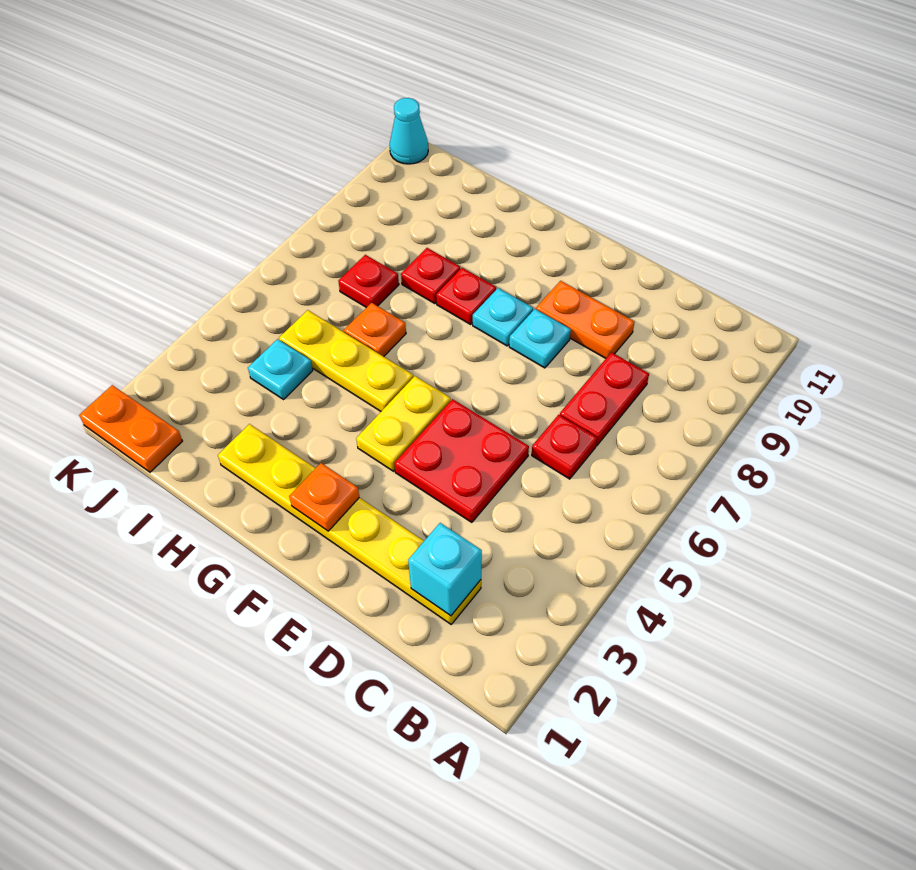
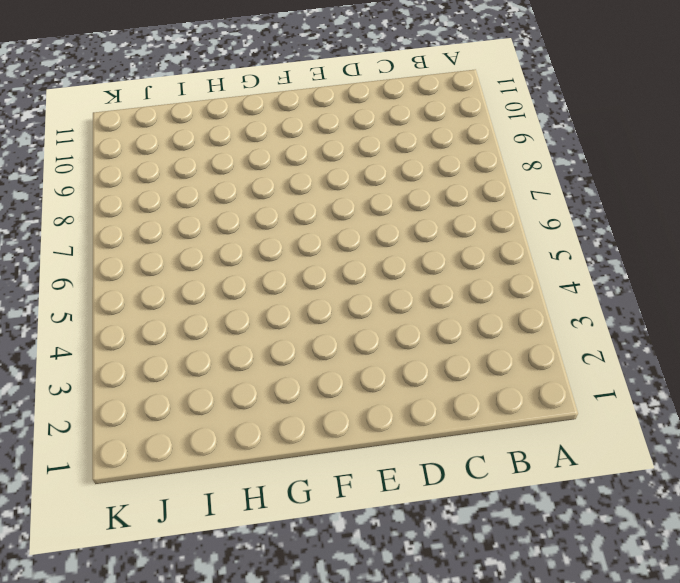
none -> yellow plate C2:H2 level 1
none -> red plate C6 level 1
none -> red plate C7:C8 level 1

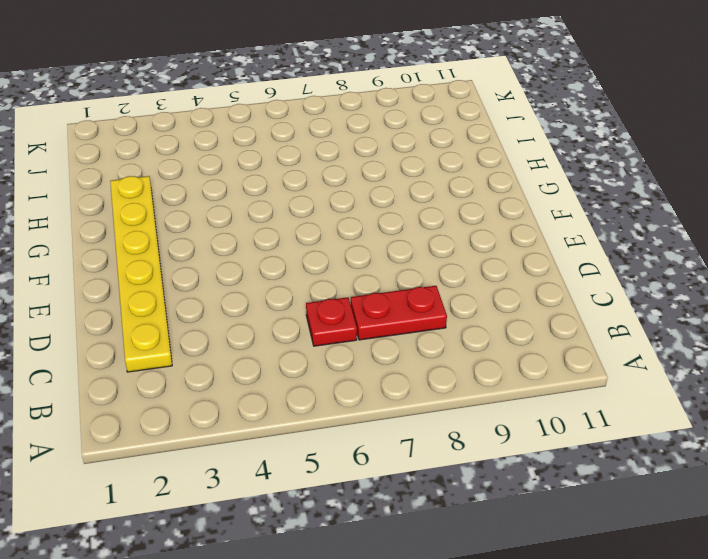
none -> red plate D4:E5 level 1
none -> orange plate D9:E9 level 1
none -> cyan plate E8 level 1

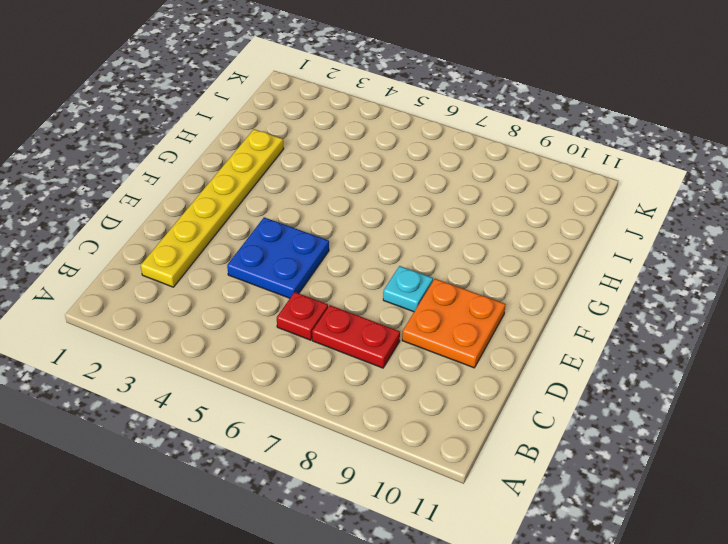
blue plate D4:E5 level 1 -> red plate D4:E5 level 1
orange plate D9:E10 level 1 -> orange plate D9:E9 level 1
none -> yellow plate F4:F5 level 1
none -> cyan plate F8 level 1
none -> yellow plate G5:I5 level 1

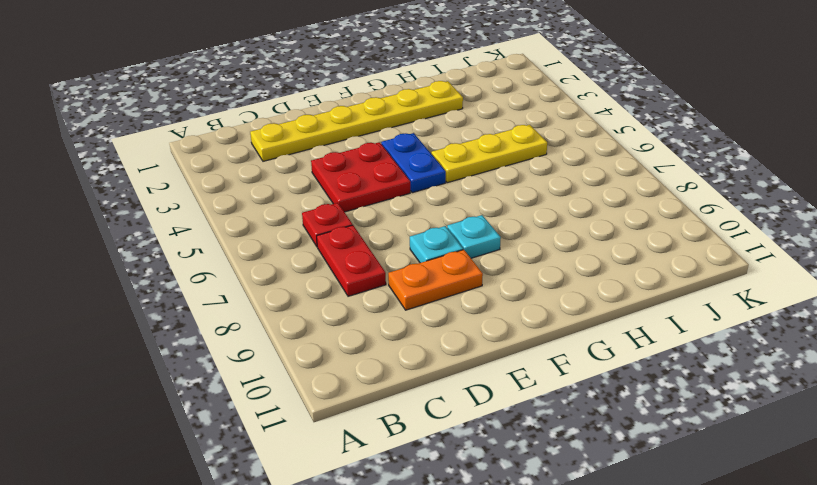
blue plate F4:F5 level 1 -> yellow plate F4:F5 level 1
none -> red plate G8 level 1
none -> orange plate H6 level 1
none -> red plate H8 level 1

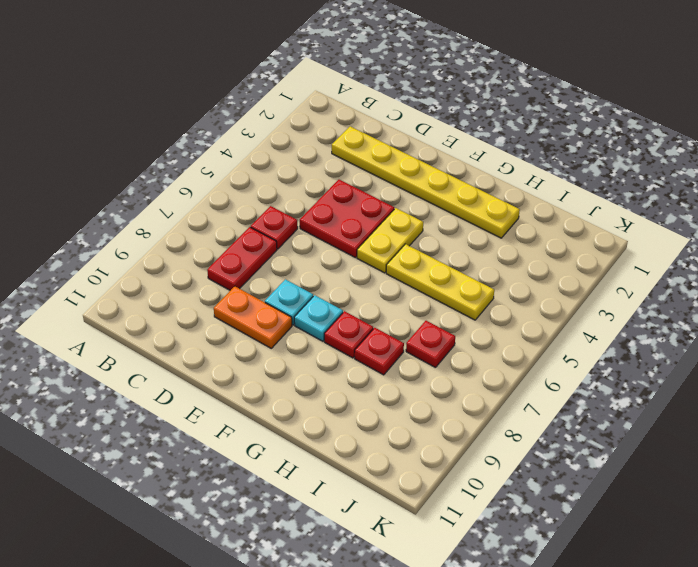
none -> orange plate H6 level 1
none -> cyan plate I4 level 1
none -> orange plate J1:K1 level 1

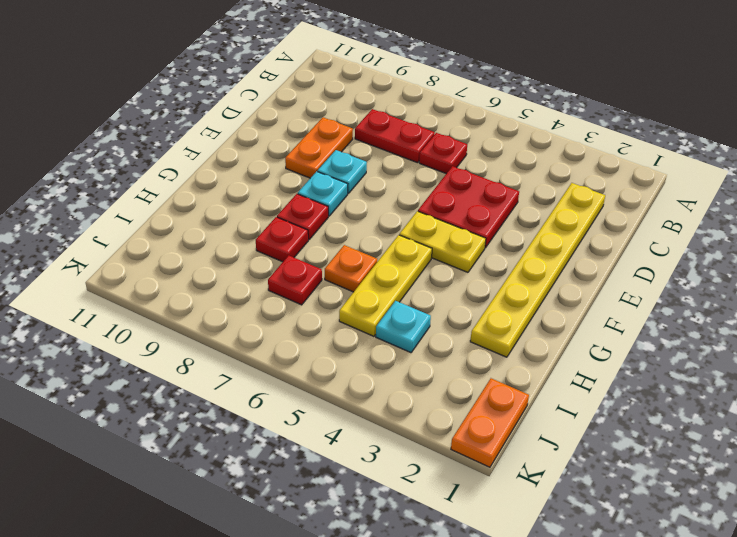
none -> cyan cone K11 level 1
none -> cyan brick C2 level 2
none -> orange plate F2 level 2

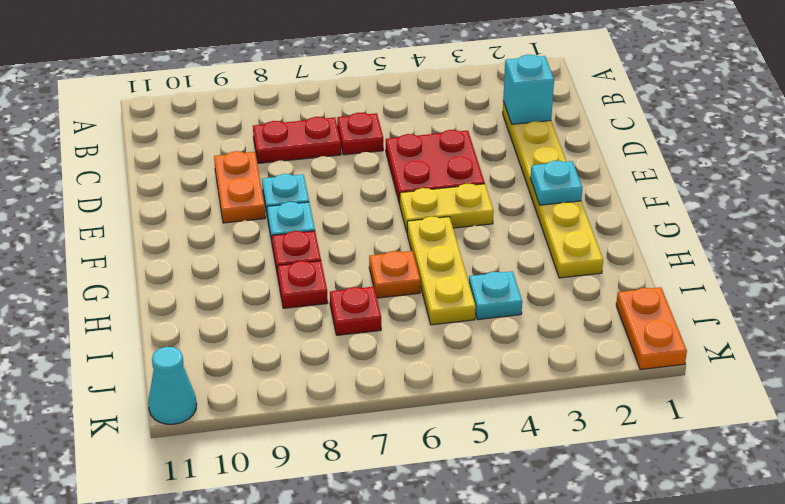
cyan plate F2 level 2 -> orange plate F2 level 2

